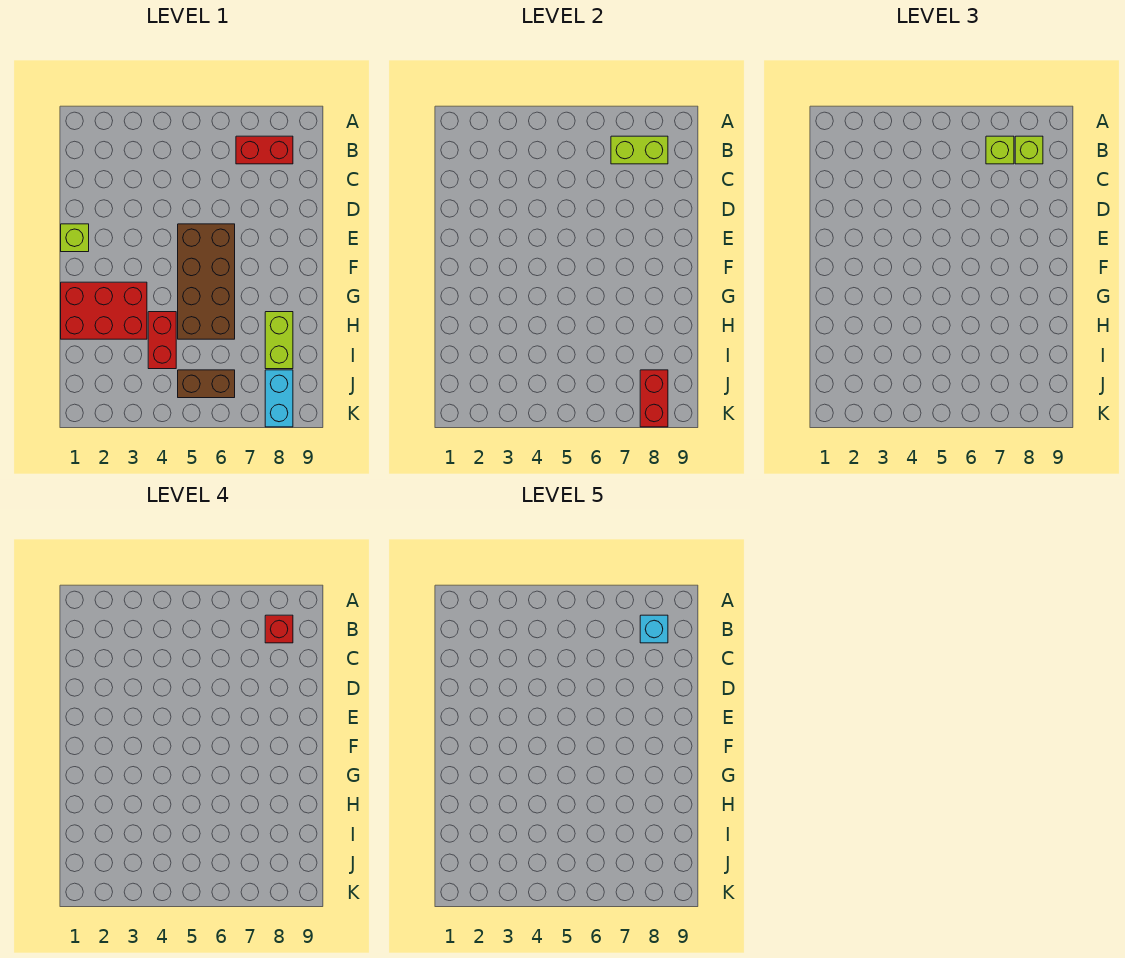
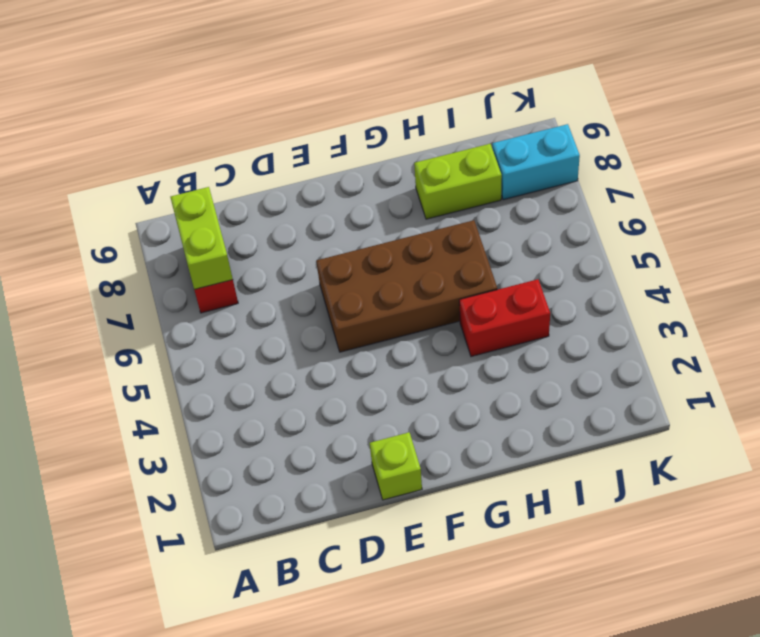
none -> red brick G1:H3 level 1
none -> brown brick J5:J6 level 1
none -> red brick J8:K8 level 2

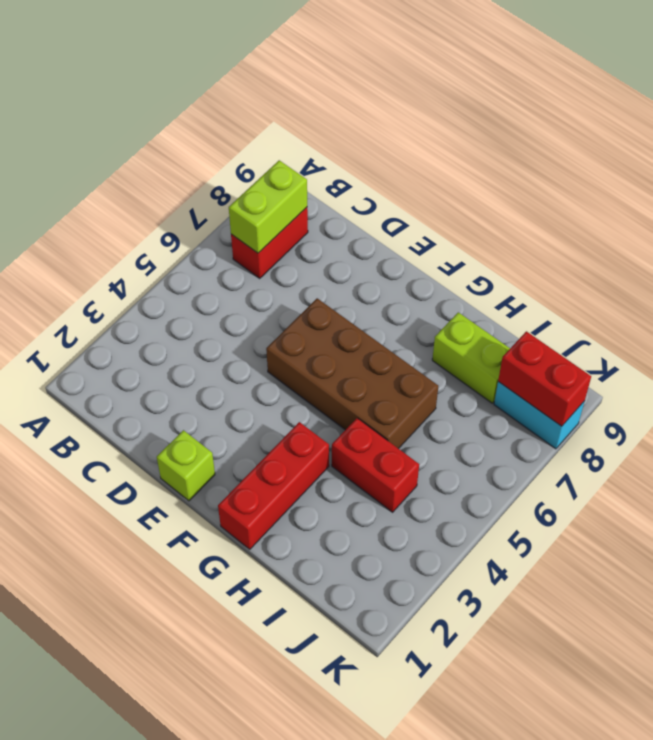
red brick G1:G3 level 1 -> red brick G1:H3 level 1
none -> brown brick J5:J6 level 1
none -> lime brick B7 level 3
none -> lime brick B8 level 3

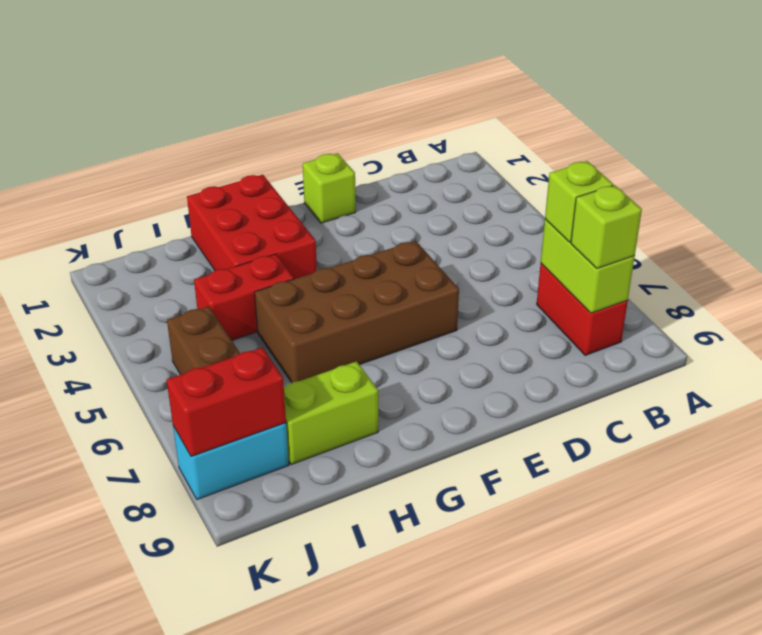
none -> red brick B8 level 4
none -> cyan brick B8 level 5

